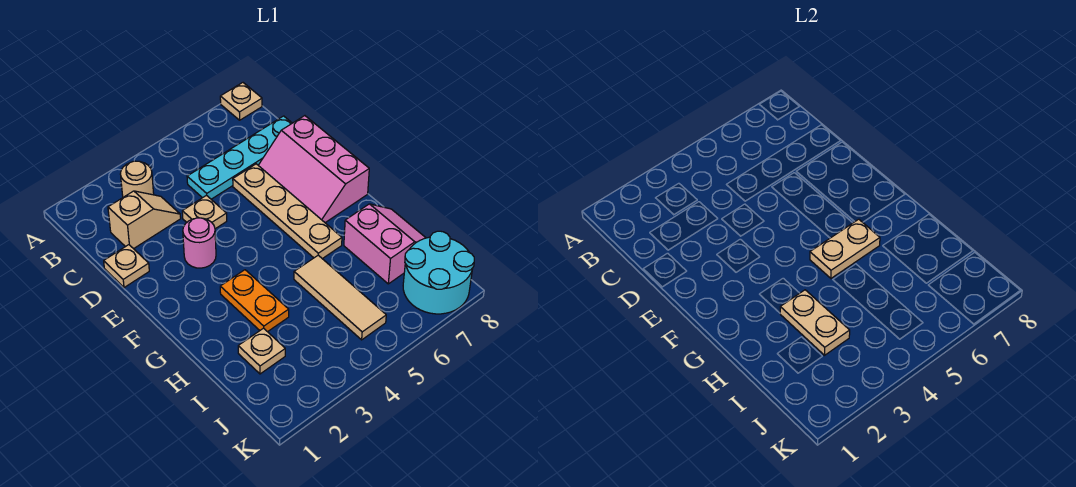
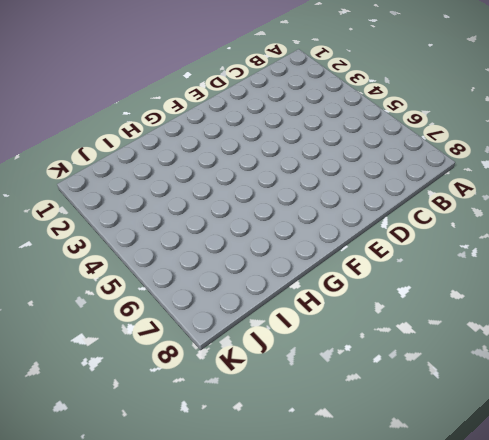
none -> tan plate A8 level 1
none -> tan round brick B3 level 1
none -> tan slope C2:C3 level 1 top 2

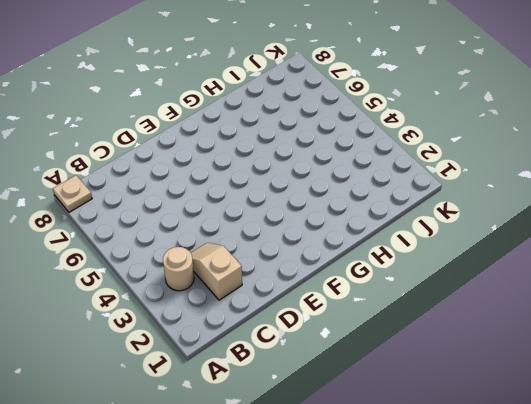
none -> cyan plate C5:C8 level 1
none -> tan plate D1 level 1
none -> tan plate D4 level 1

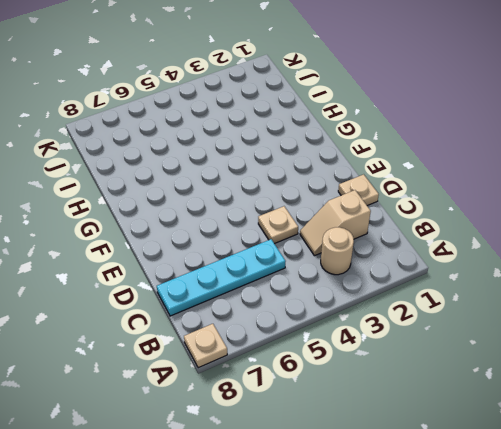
none -> tan plate D6:G6 level 1
none -> pink slope D7:F8 level 1 top 8
none -> pink round brick E3 level 1

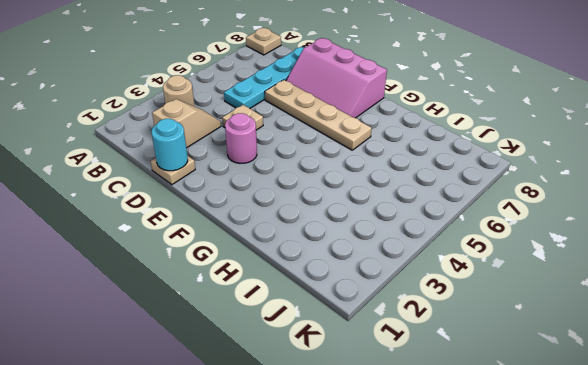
cyan round brick D1 level 2 -> none
none -> orange plate G3:H3 level 1
none -> tan tile H5:J5 level 1
none -> pink slope H7:I8 level 1 top 7

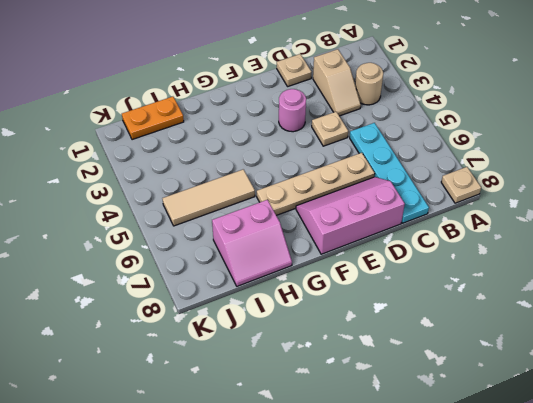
orange plate I1:J1 level 1 -> orange plate G3:H3 level 1
none -> tan plate I2 level 1
none -> cyan round brick J7:K8 level 1
none -> tan plate G5:G6 level 2

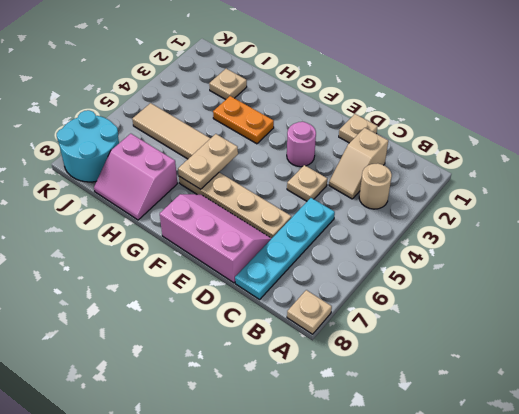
none -> tan plate H3:I3 level 2

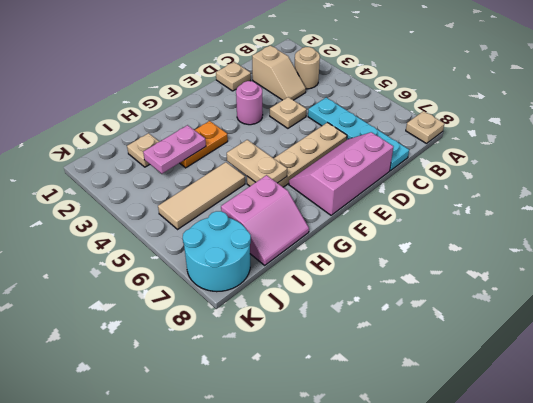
pink plate H3:I3 level 2 -> tan plate H3:I3 level 2

